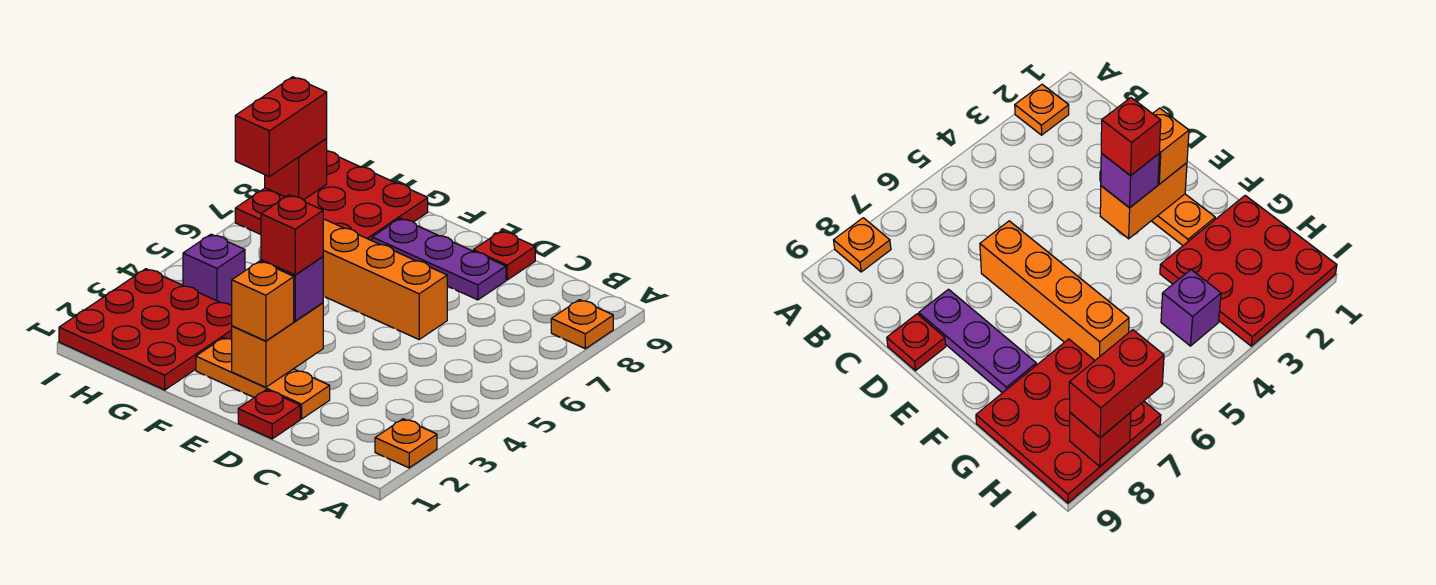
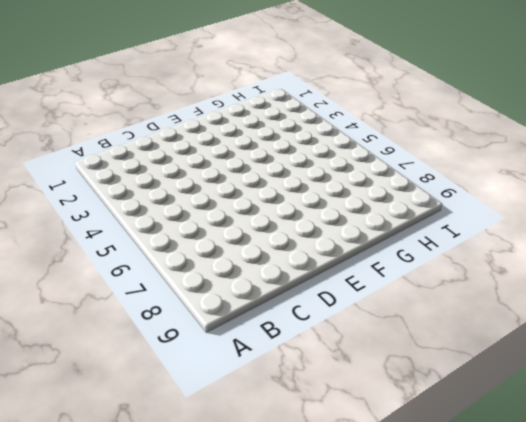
none -> orange plate A2 level 1
none -> orange plate A8 level 1
none -> red plate D1 level 1

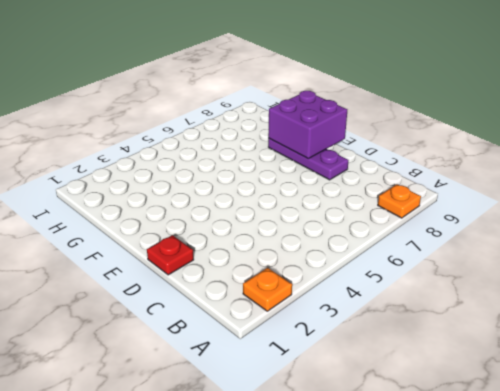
purple brick E8:F9 level 2 -> none
none -> orange plate D2:F2 level 1
none -> orange brick D6:G6 level 1
none -> red plate D9 level 1

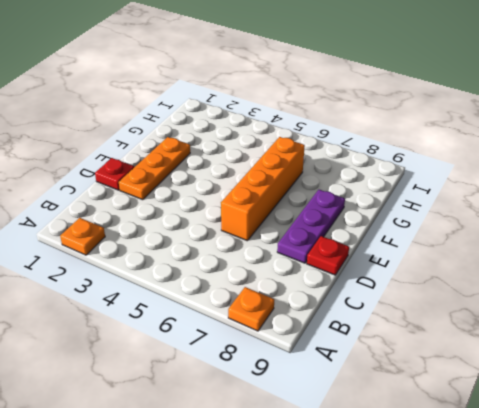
none -> red plate G1:I3 level 1
none -> red plate G7:I9 level 1
none -> purple brick H4 level 1

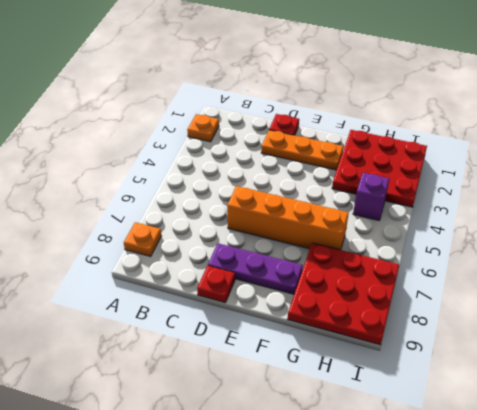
none -> orange brick E2:E3 level 2
none -> red brick I8 level 2
none -> orange brick E2 level 3

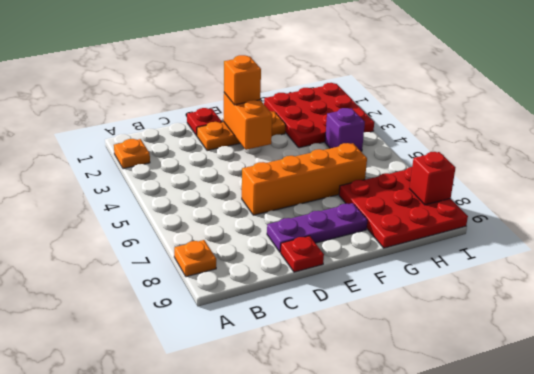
none -> purple brick E3 level 3
none -> red brick I7:I8 level 3
none -> red brick E3 level 4

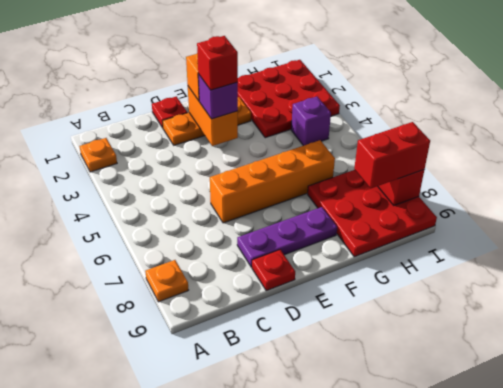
red brick H8:I8 level 3 -> red brick I7:I8 level 3

